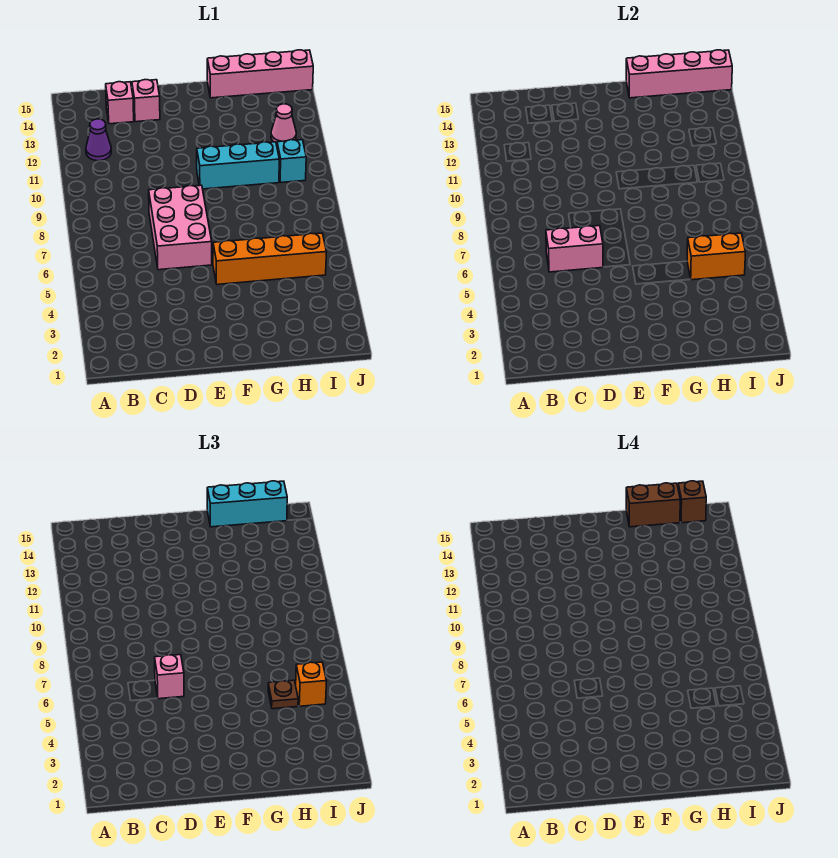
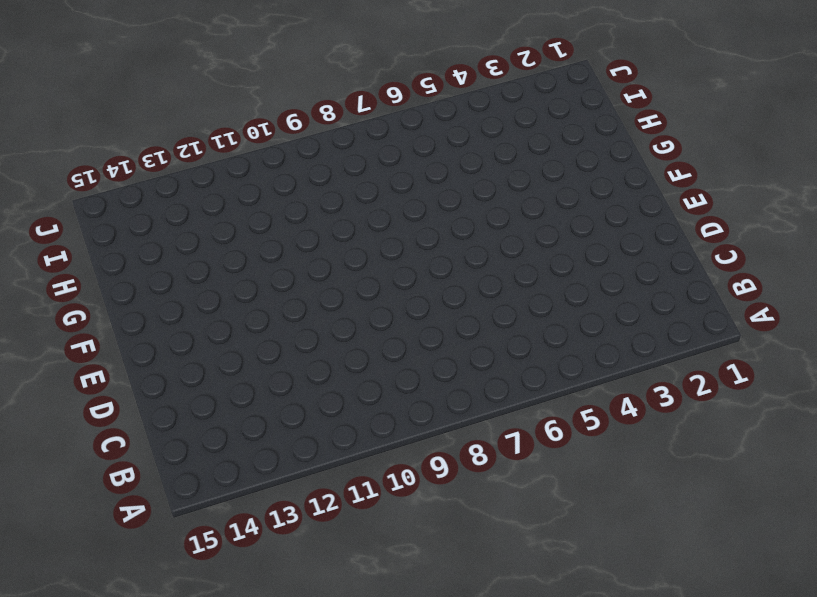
none -> purple cone B12 level 1
none -> pink brick C14 level 1
none -> pink brick D6:E8 level 1

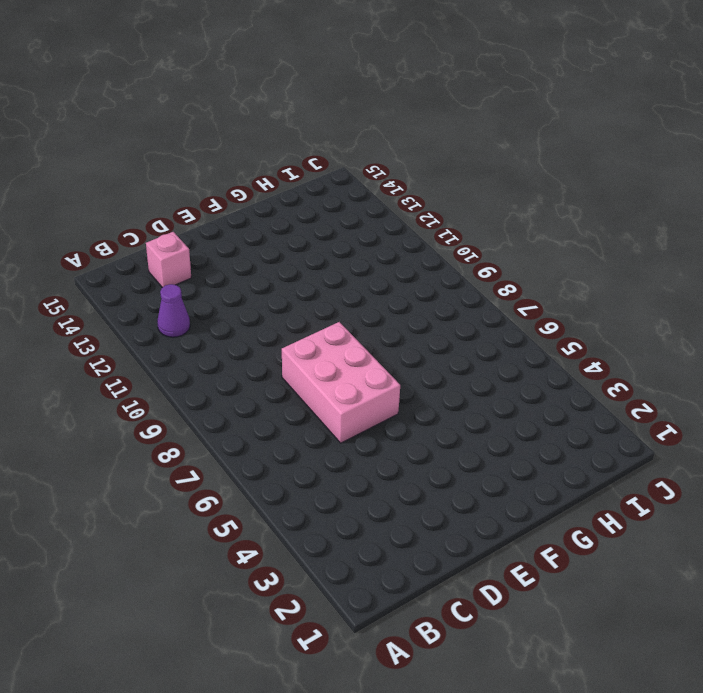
none -> pink brick D14 level 1
none -> orange brick F5:I5 level 1
none -> cyan brick F10:H10 level 1

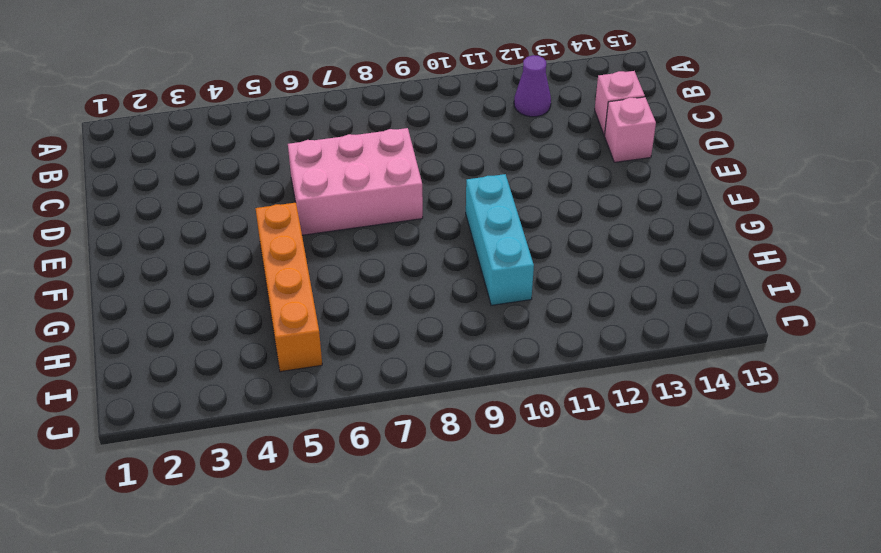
none -> pink brick G15:J15 level 1
none -> cyan brick I10 level 1
none -> pink cone I12 level 1

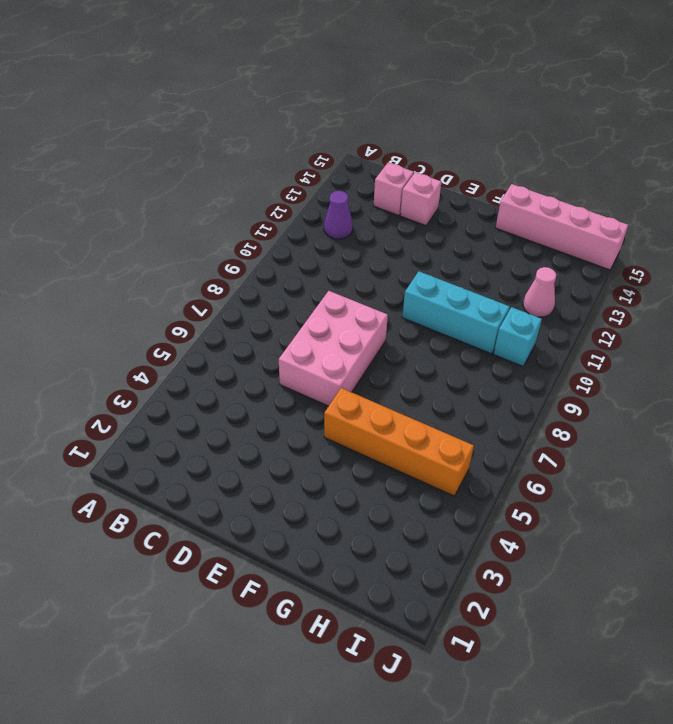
none -> pink brick C6:D6 level 2
none -> pink brick G15:J15 level 2
none -> orange brick H5:I5 level 2

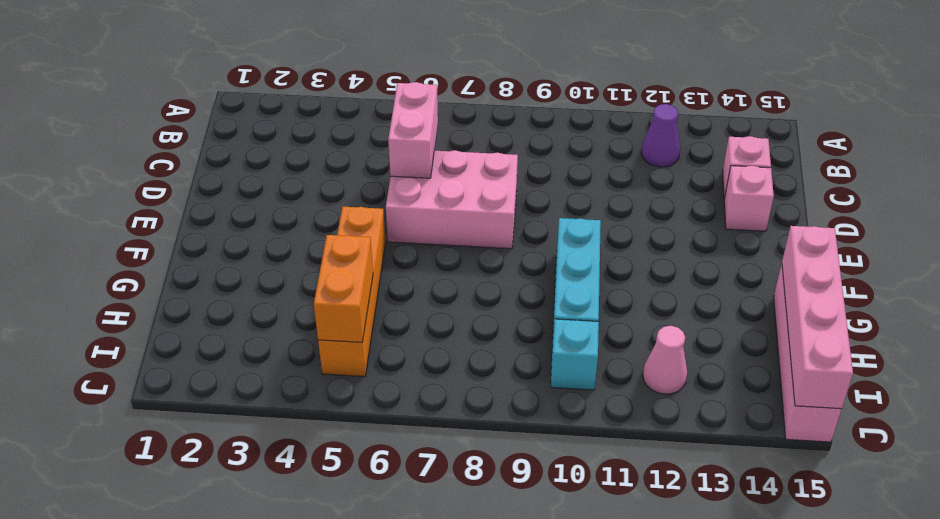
none -> pink brick D6 level 3
none -> cyan brick G15:I15 level 3
none -> brown plate H5 level 3

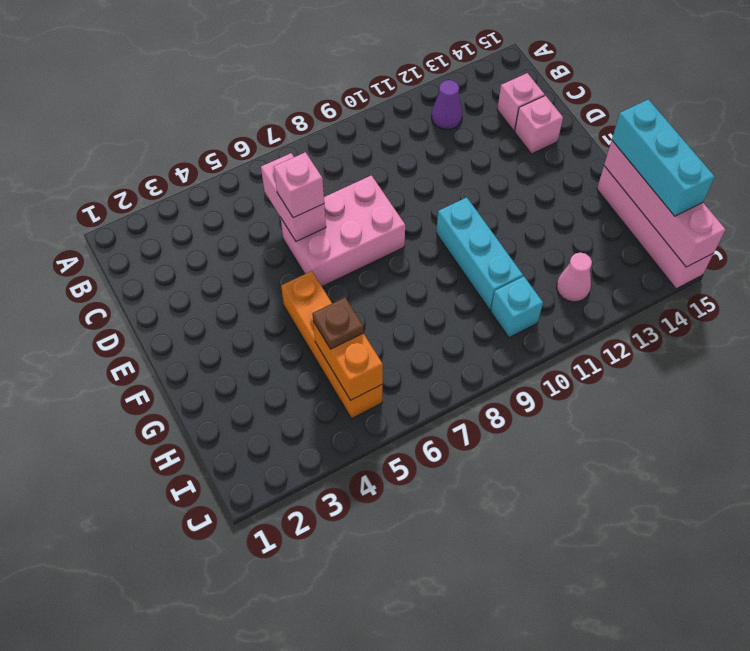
none -> orange brick I5 level 3
none -> brown brick G15:H15 level 4
none -> brown brick I15 level 4

